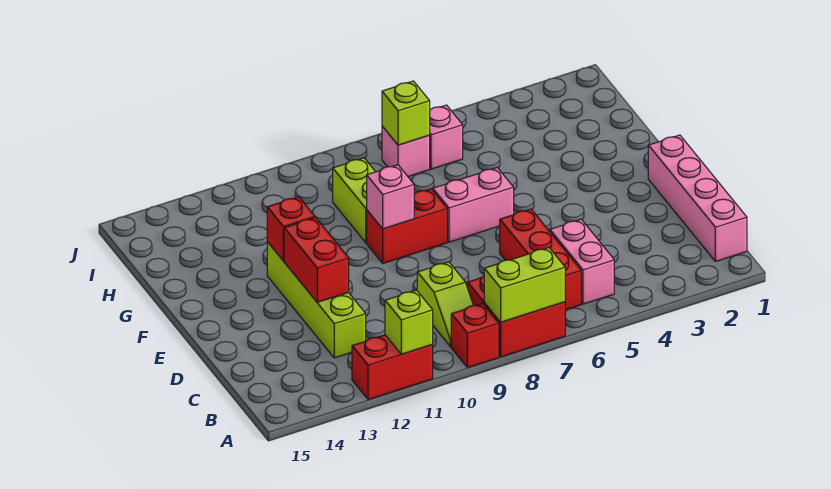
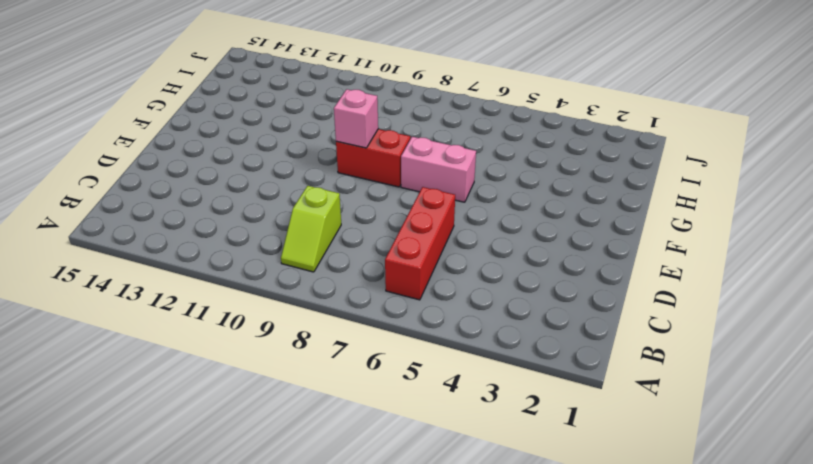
none -> red brick A7:B8 level 1
none -> red brick A9 level 1
none -> red brick A11:A12 level 1

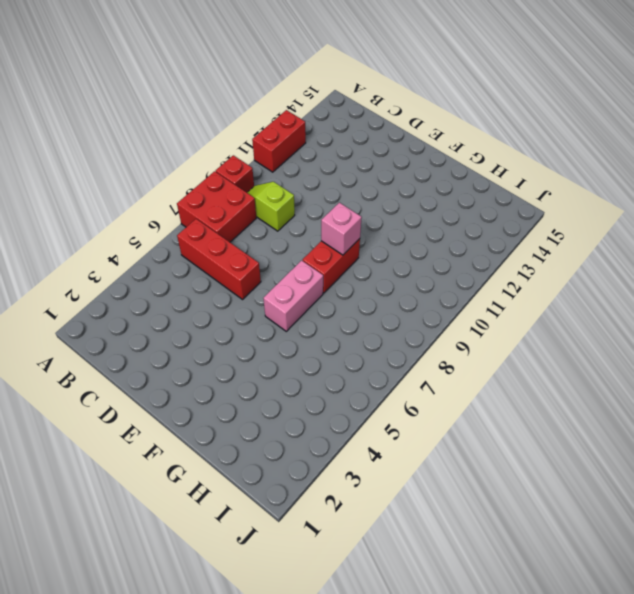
none -> pink brick B1:E1 level 1
none -> pink brick B5:C5 level 1
none -> lime brick C12:F12 level 1

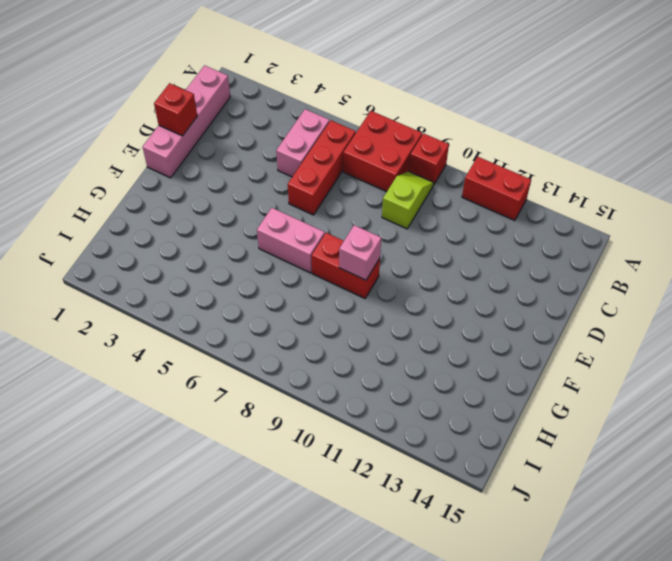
red brick D1 level 2 -> red brick F12 level 2
none -> lime brick C12:F12 level 1
none -> lime brick G9:H9 level 1
none -> pink brick I6 level 1

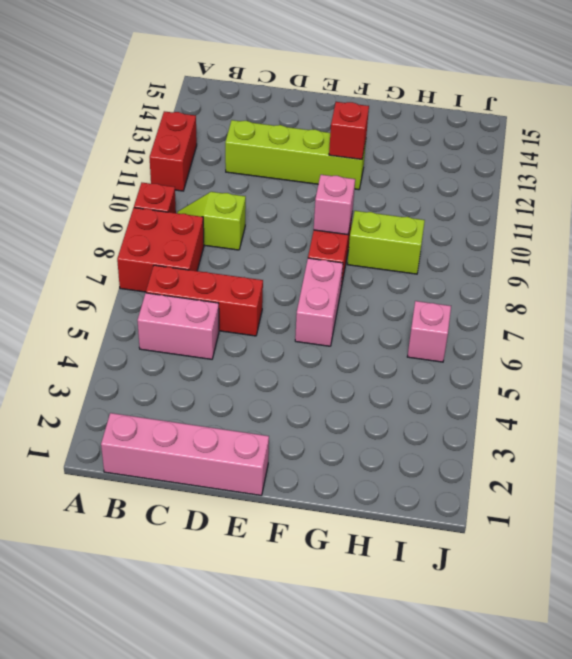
none -> pink brick I7 level 1
none -> lime brick A7:A8 level 2
none -> lime brick A11 level 2

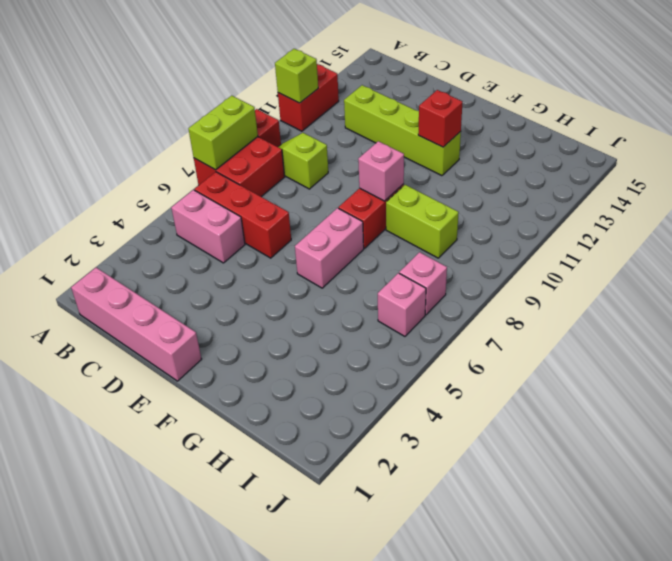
none -> red brick D12:E12 level 2
none -> lime brick I7 level 2

